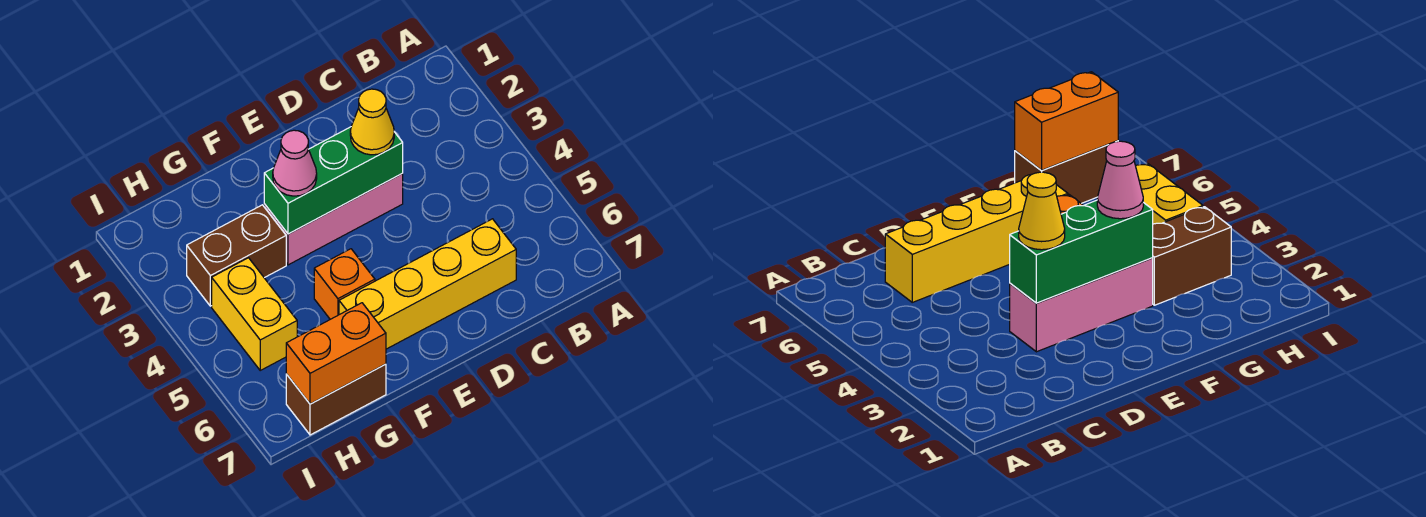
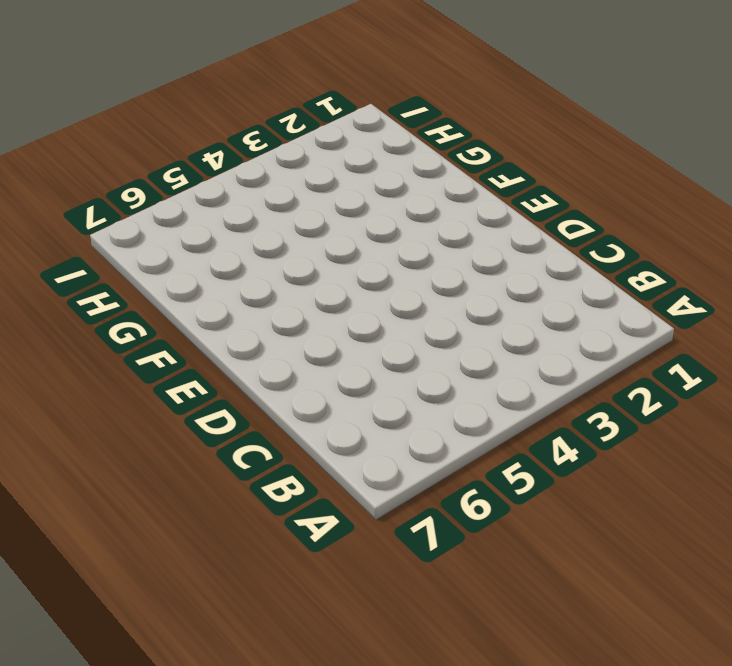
none -> yellow brick C6:F6 level 1
none -> pink brick D3:F3 level 1

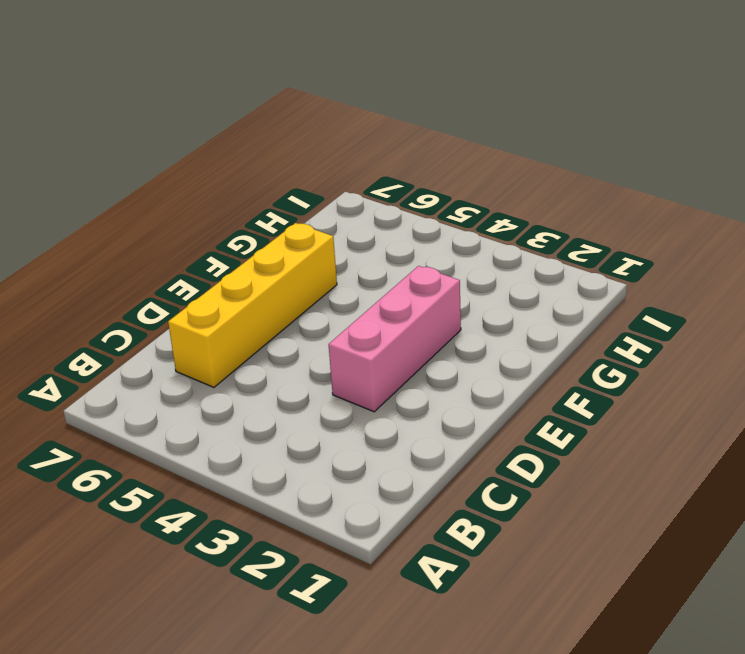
none -> orange brick F5 level 1
none -> brown brick G3:H3 level 1

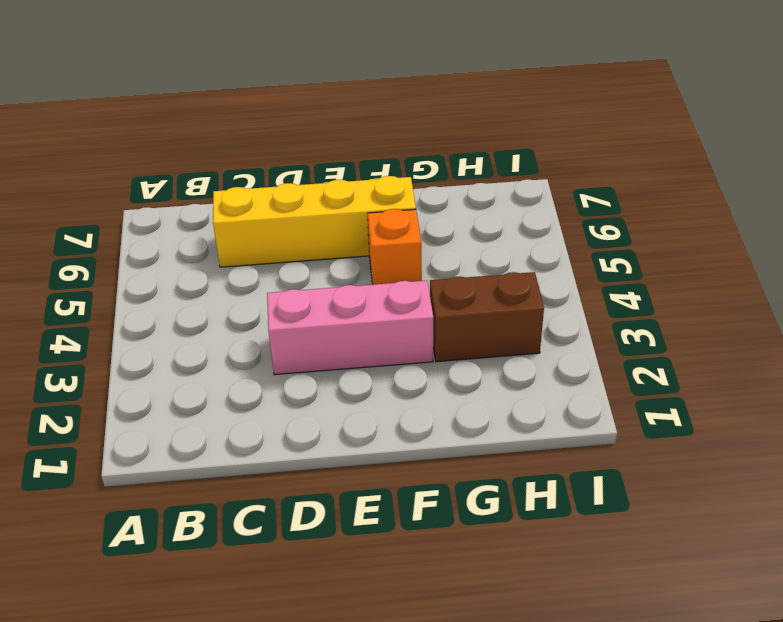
none -> brown brick G7:H7 level 1
none -> yellow brick H4:H5 level 1

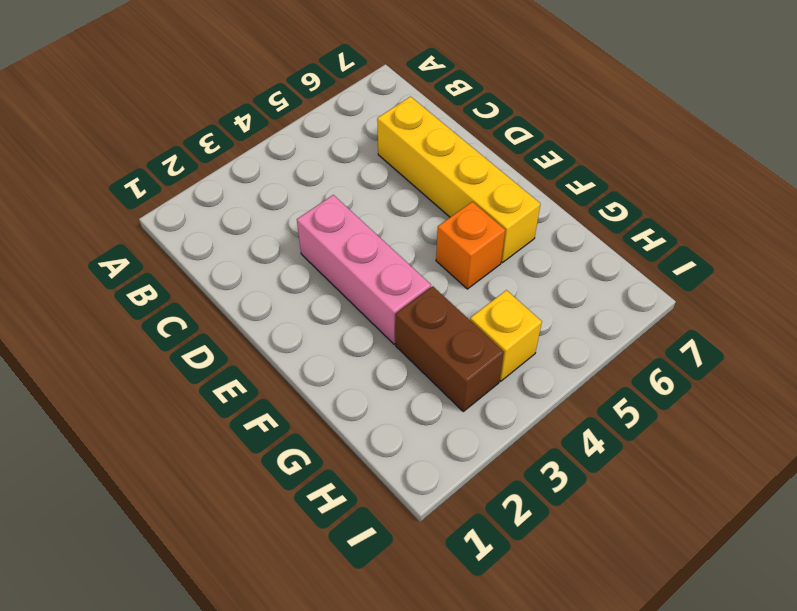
yellow brick H4 level 1 -> yellow brick H4:H5 level 1
none -> brown brick G7:H7 level 1
none -> green brick D3:F3 level 2

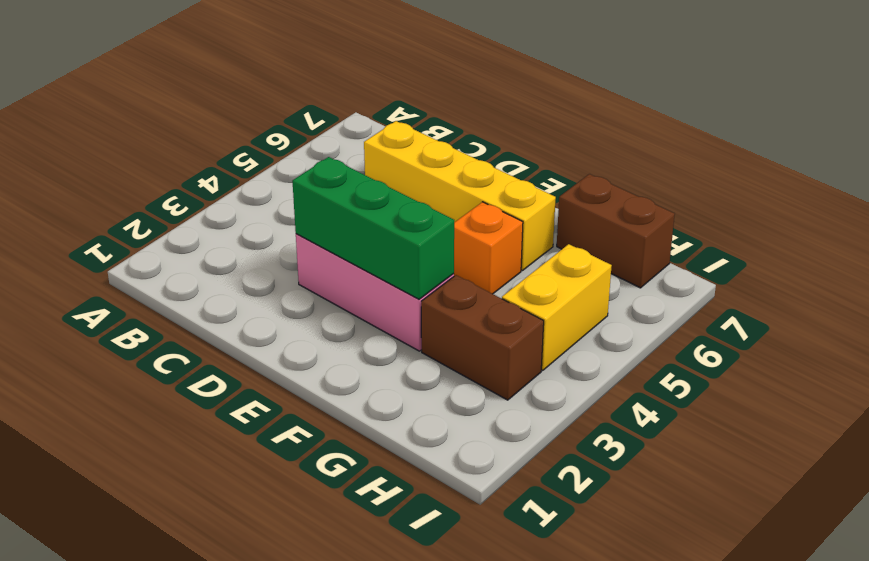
none -> orange brick G7:H7 level 2
none -> yellow cone D3 level 3

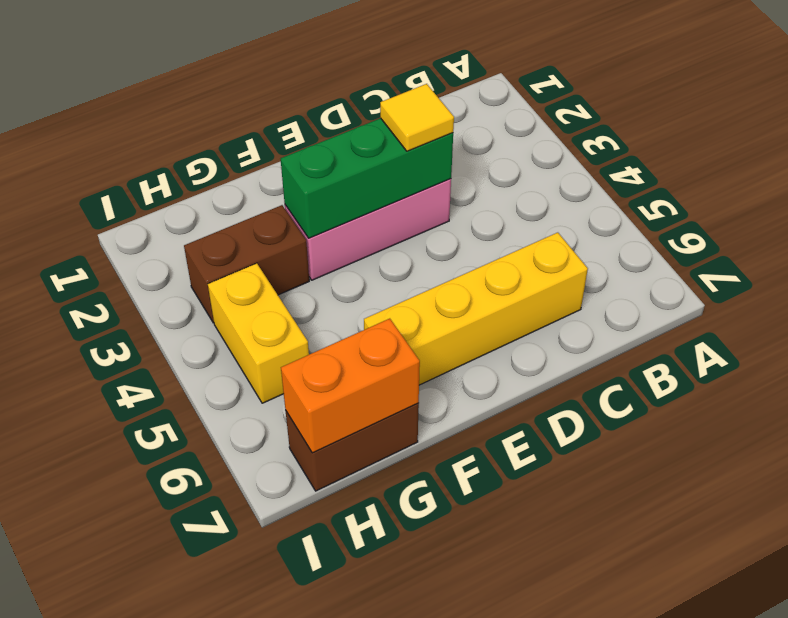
yellow tile D3 level 3 -> yellow cone D3 level 3
none -> orange brick F5 level 1
none -> pink cone F3 level 3

